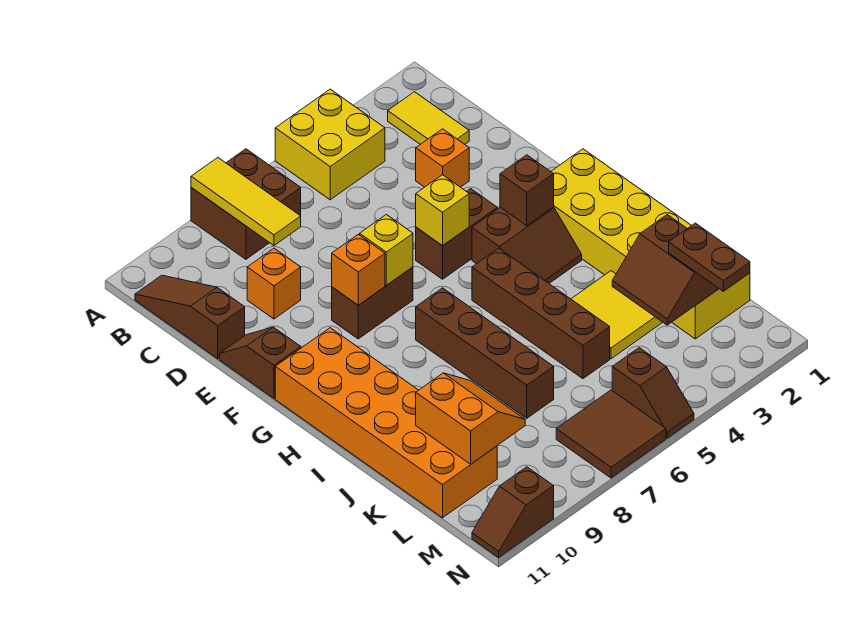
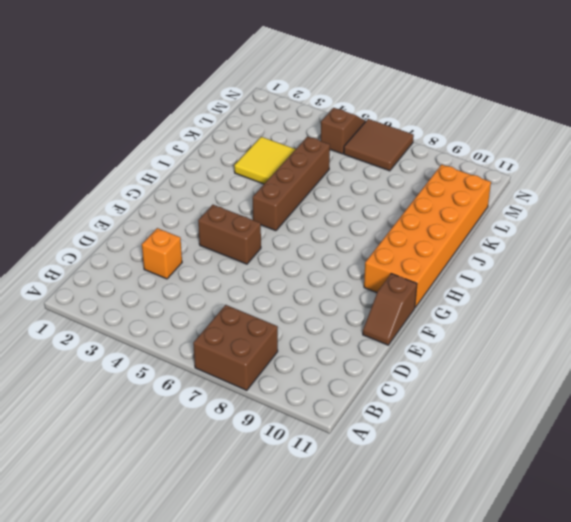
none -> yellow brick A4:B5 level 1
none -> yellow tile B2:C2 level 1
none -> brown slope B11:D11 level 1 top D

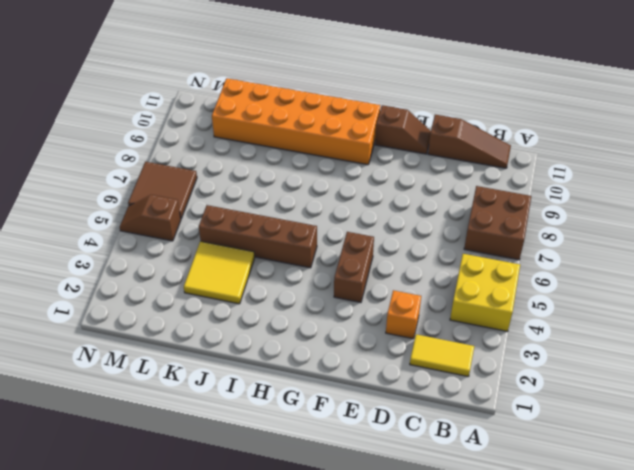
none -> orange brick D9 level 1
none -> brown brick F7:F8 level 1
none -> yellow brick G1:L2 level 1

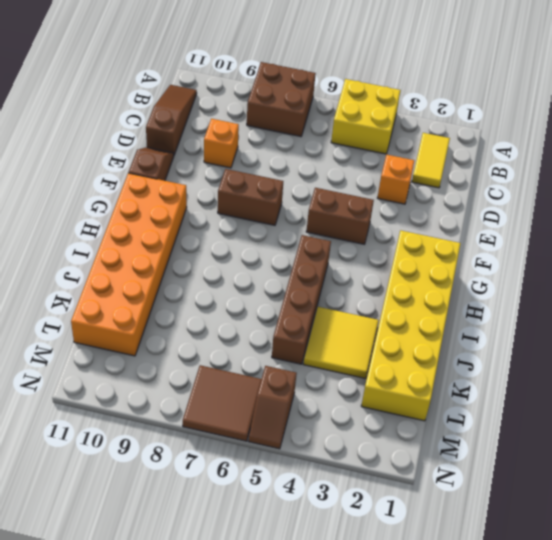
none -> brown slope G3:H4 level 1 top G
none -> brown brick H7:K7 level 1
none -> brown slope N10:N11 level 1 top 10

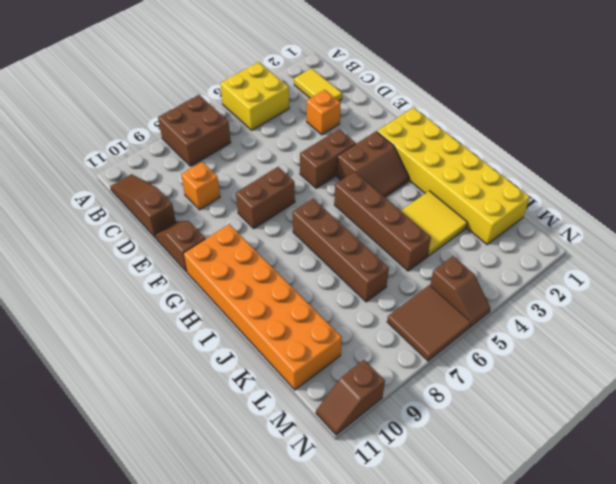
none -> yellow tile A8:C8 level 2
none -> yellow brick F5 level 2
none -> yellow brick F7 level 2

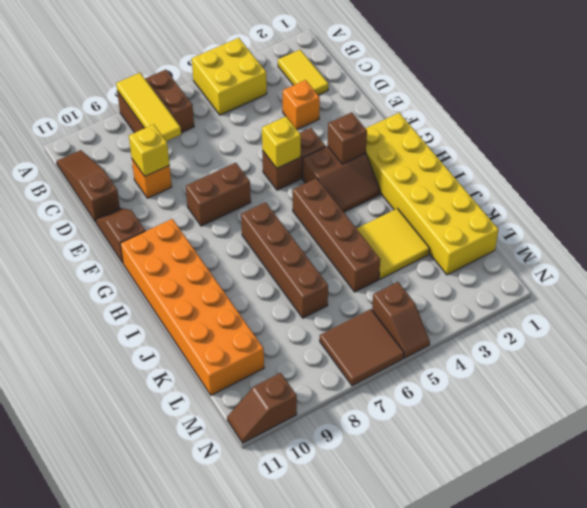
yellow brick D9 level 2 -> yellow brick F7 level 2
none -> orange brick F8 level 2
none -> brown slope K2:L3 level 2 top 2
none -> orange slope K9:L10 level 2 top 10

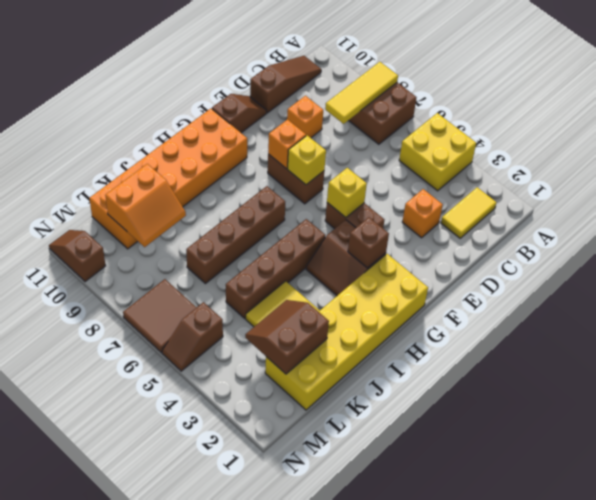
none -> brown plate L2:M2 level 3

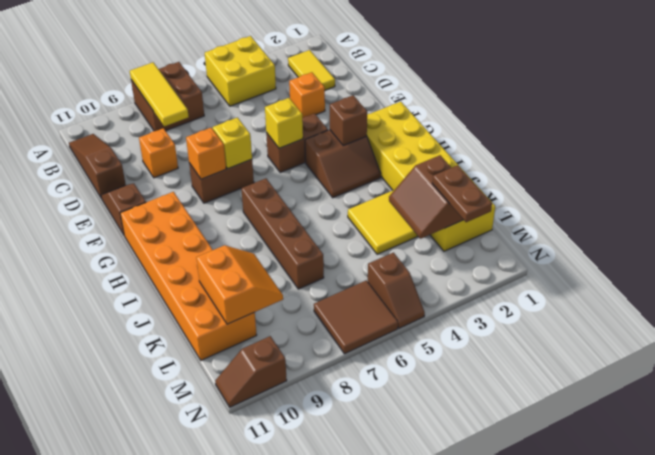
none -> brown brick H5:K5 level 1

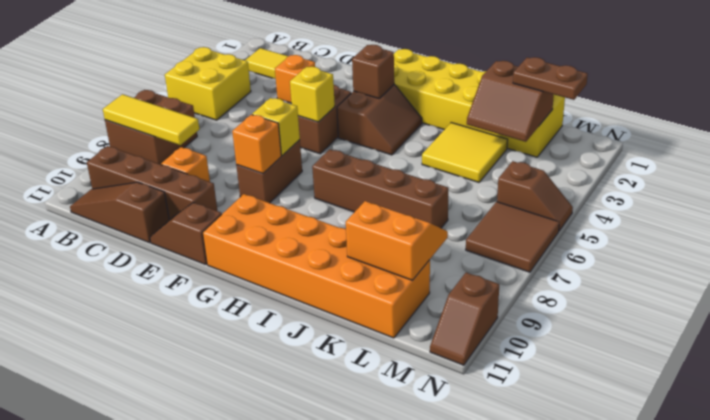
brown brick B10:E10 level 1 -> brown brick H5:K5 level 1

